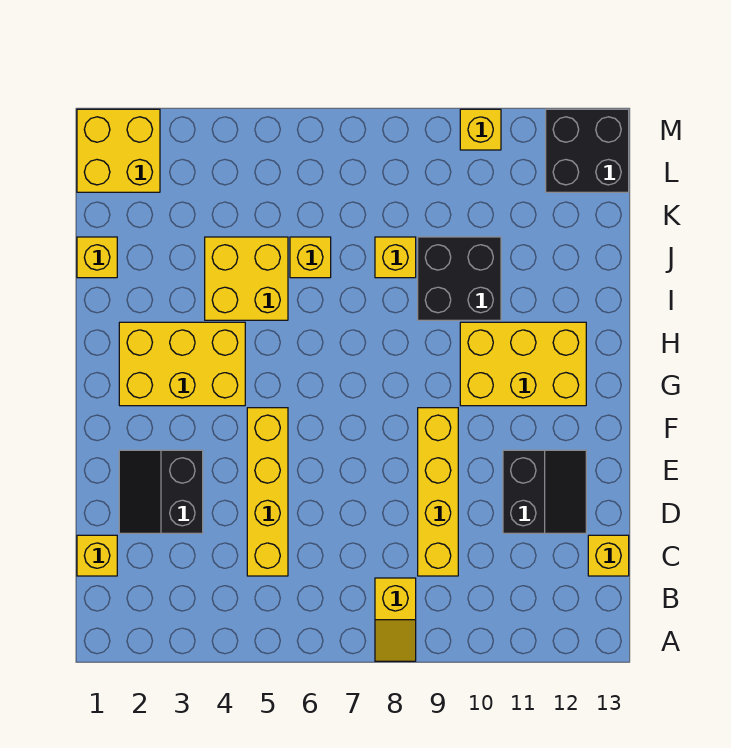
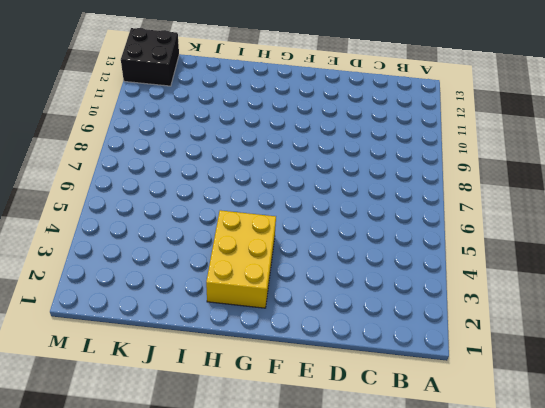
none -> yellow slope A8:B8 level 1 top B
none -> yellow brick C1 level 1
none -> yellow brick C5:F5 level 1

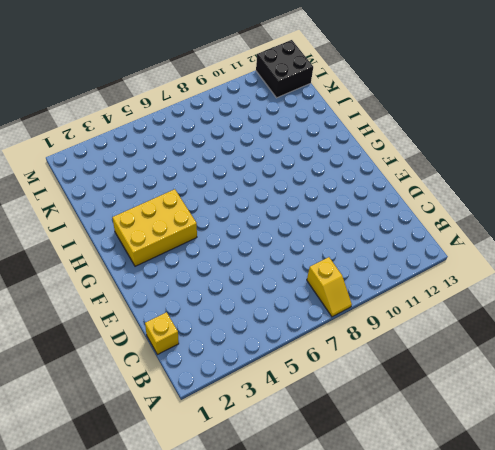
none -> yellow brick C5:F5 level 1
none -> yellow brick C9:F9 level 1
none -> yellow brick C13 level 1

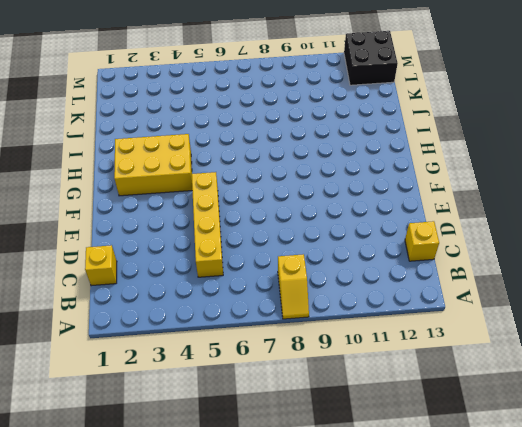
none -> yellow brick C9:F9 level 1
none -> black slope D2:E3 level 1 top 3
none -> black slope D11:E12 level 1 top 11

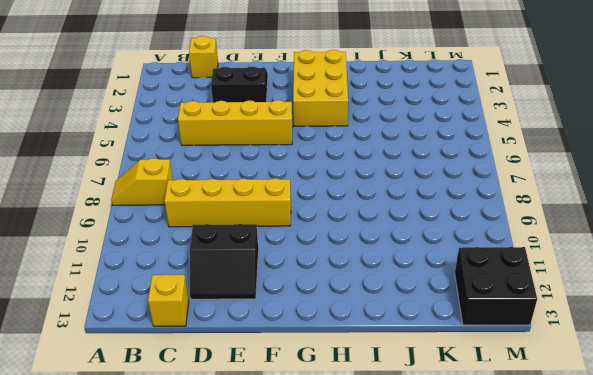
none -> yellow brick G10:H12 level 1
none -> yellow brick I4:J5 level 1
none -> black brick I9:J10 level 1

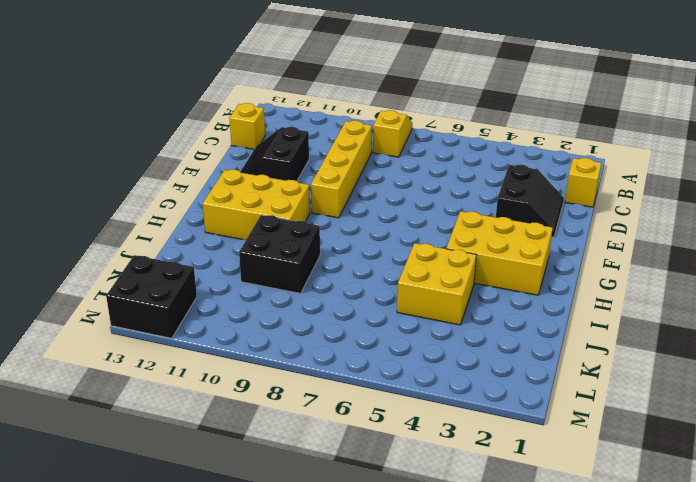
none -> yellow brick C5:F5 level 1
none -> yellow brick J1 level 1
none -> yellow brick J6 level 1

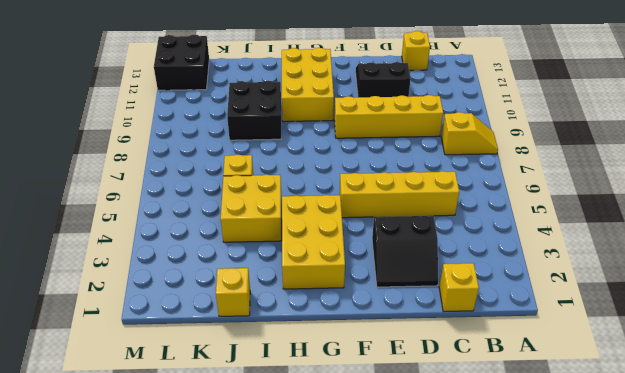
none -> yellow brick J8 level 1
none -> yellow brick L1:M2 level 1
none -> yellow brick M10 level 1

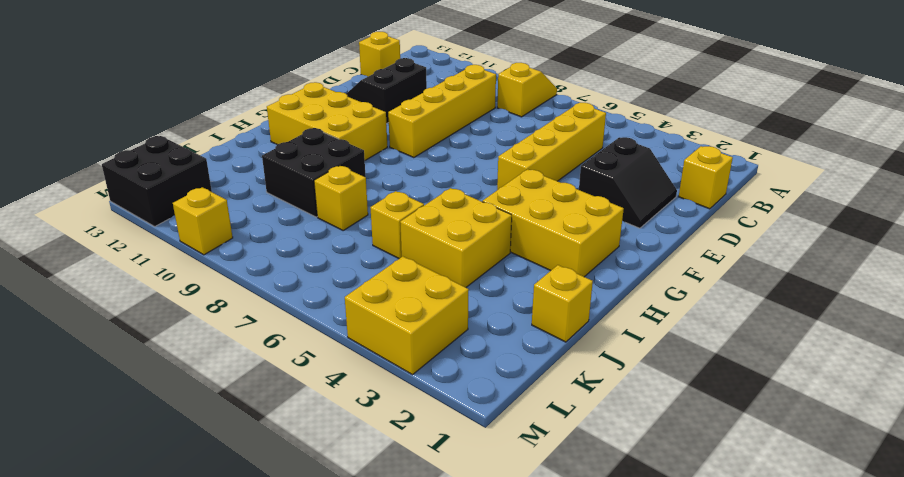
yellow brick L3:M4 level 1 -> yellow brick L1:M2 level 1

